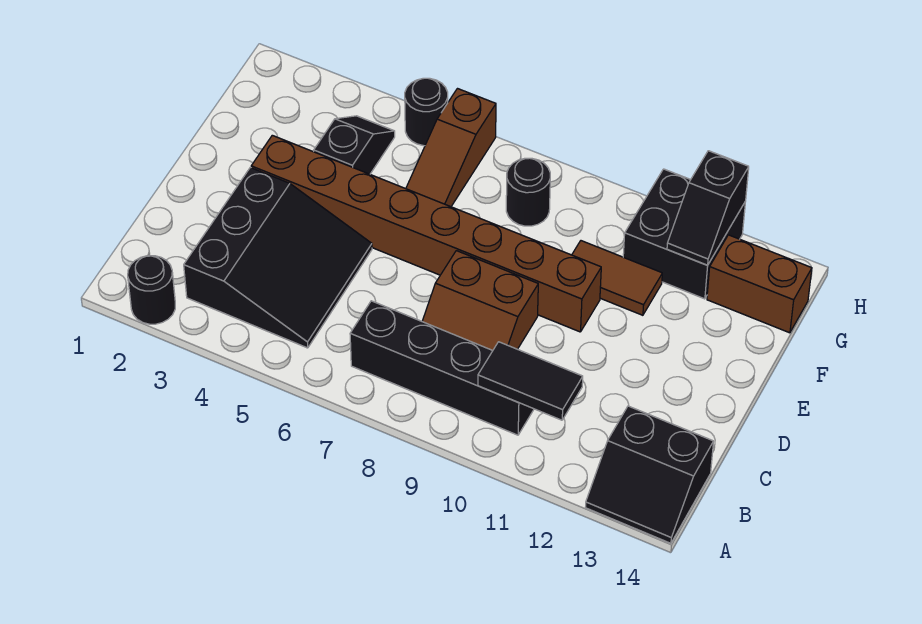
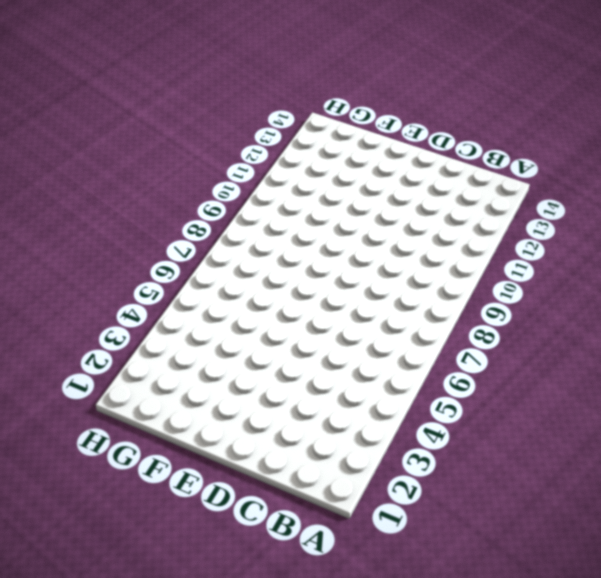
none -> black round brick A2 level 1
none -> black slope A13:B14 level 1 top B
none -> black slope B3:D5 level 1 top 3

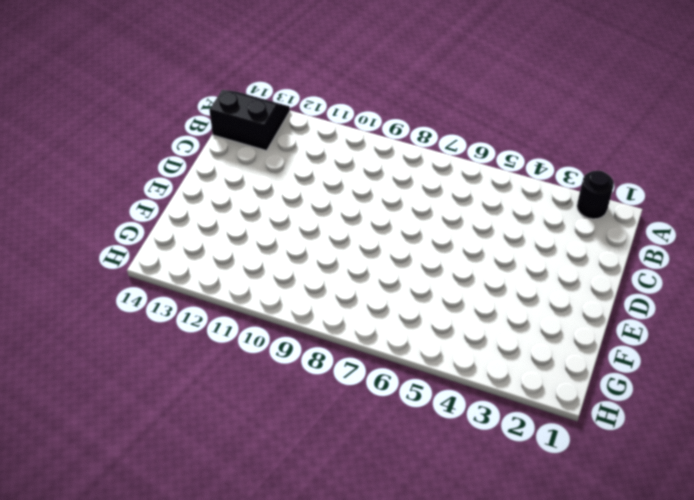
none -> black slope B3:D5 level 1 top 3
none -> black brick B7:B10 level 1
none -> brown slope C8:D9 level 1 top D

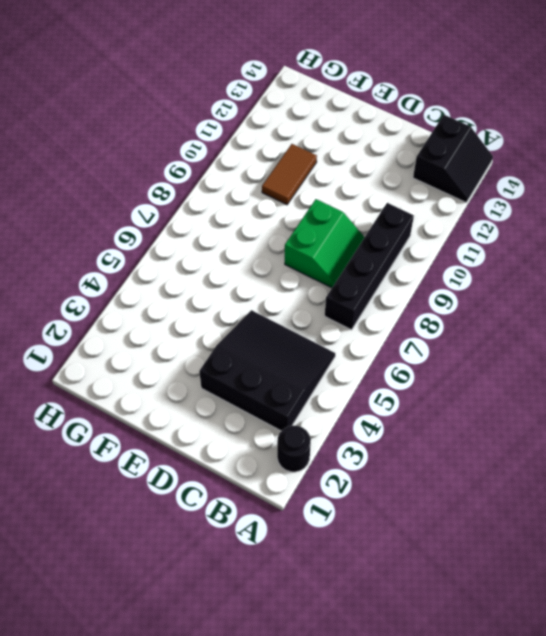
green slope C8:D9 level 1 top D -> brown slope C8:D9 level 1 top D
none -> brown brick E3:E10 level 1
none -> black slope F4:G4 level 1 top F
none -> brown slope F6:H6 level 1 top H

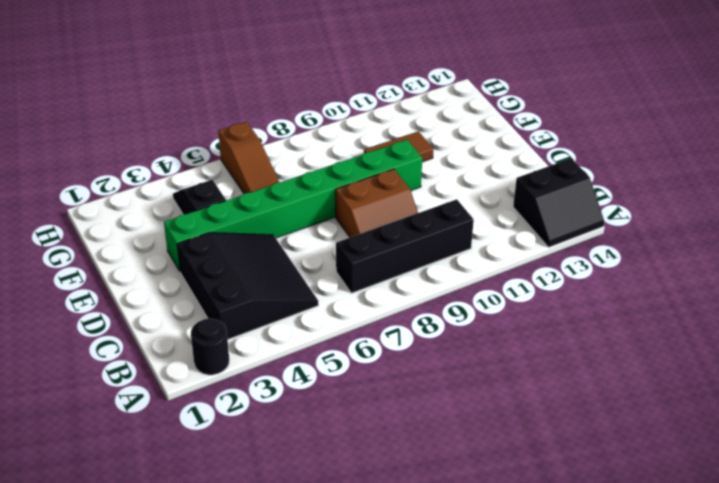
green brick E3:E10 level 1 -> brown brick E3:E10 level 1
none -> black round brick G8 level 1
none -> black brick G11:H12 level 1
none -> brown brick G13:G14 level 1

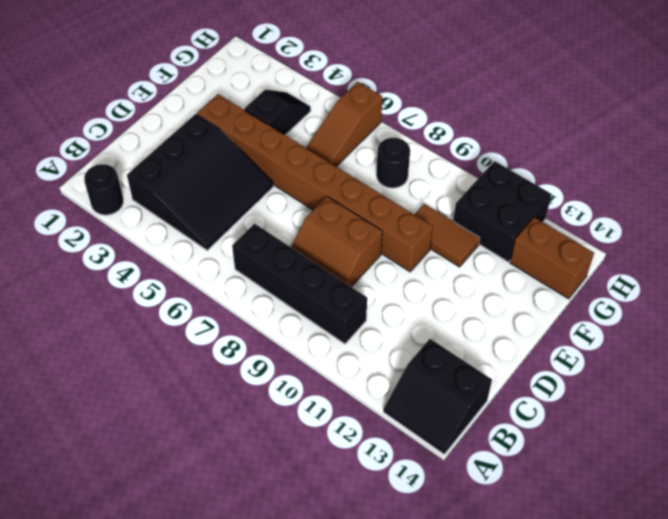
none -> black round brick H5 level 1
none -> black tile B10:B11 level 2
none -> black slope G12:H12 level 2 top H

